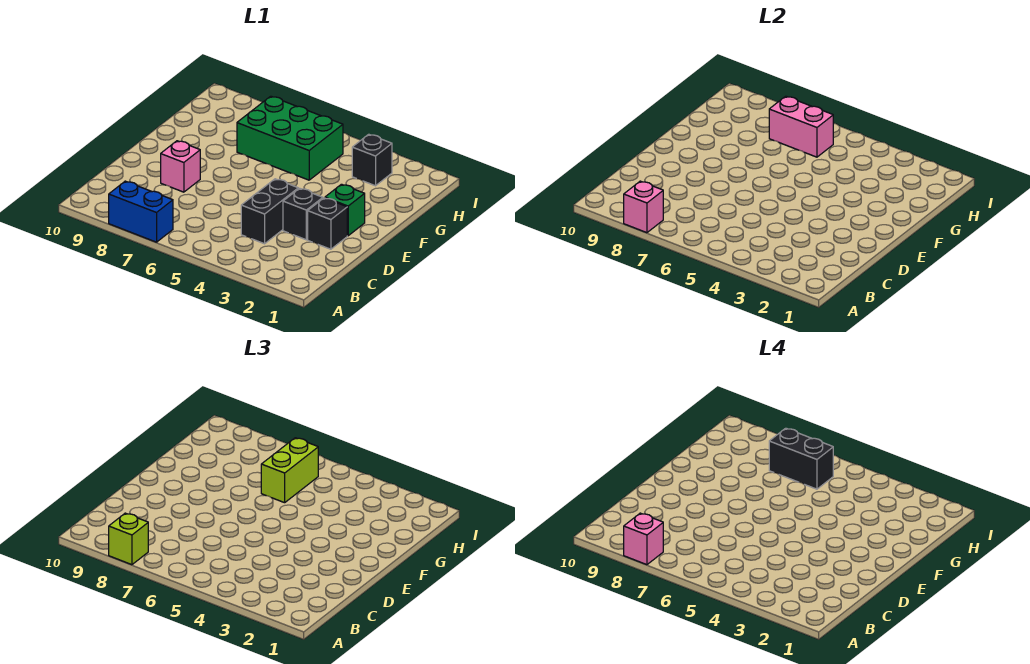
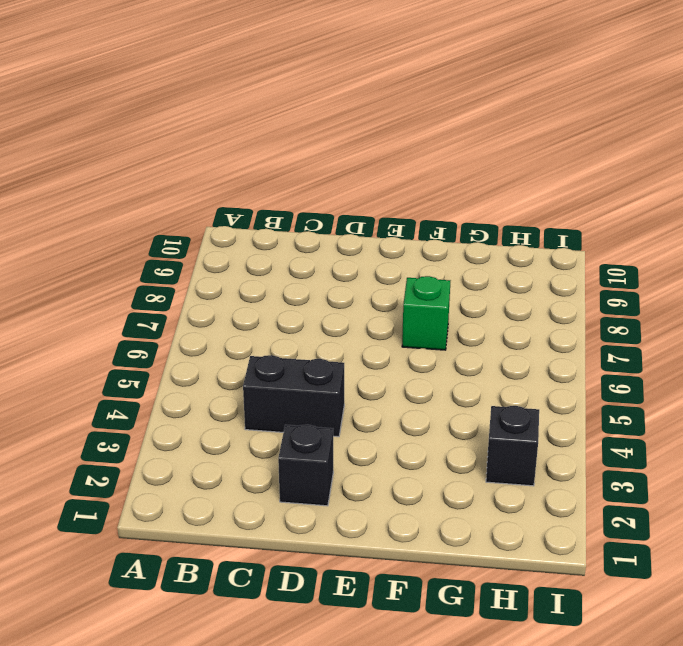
green brick F7 level 1 -> green brick E2 level 1
none -> blue brick A7:A8 level 1
none -> black brick D3 level 1
none -> pink brick D8 level 1

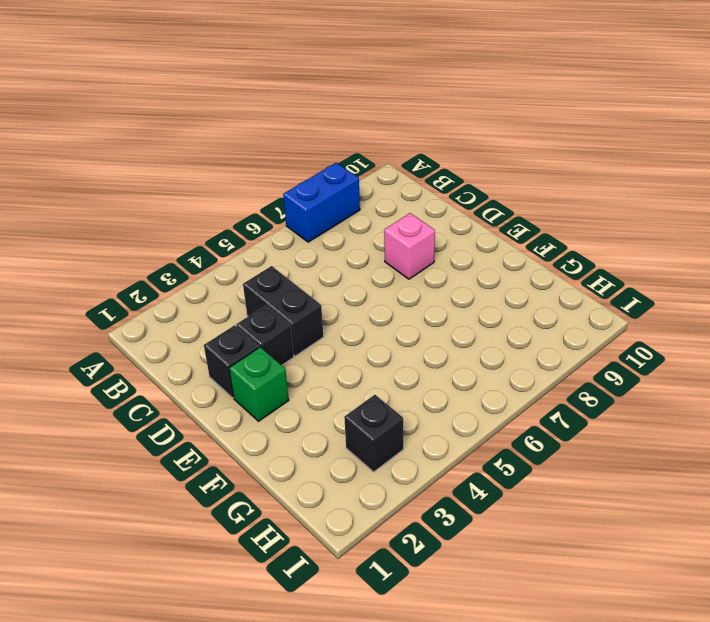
none -> green brick G5:H7 level 1
none -> pink brick A8 level 2
none -> pink brick H6:H7 level 2

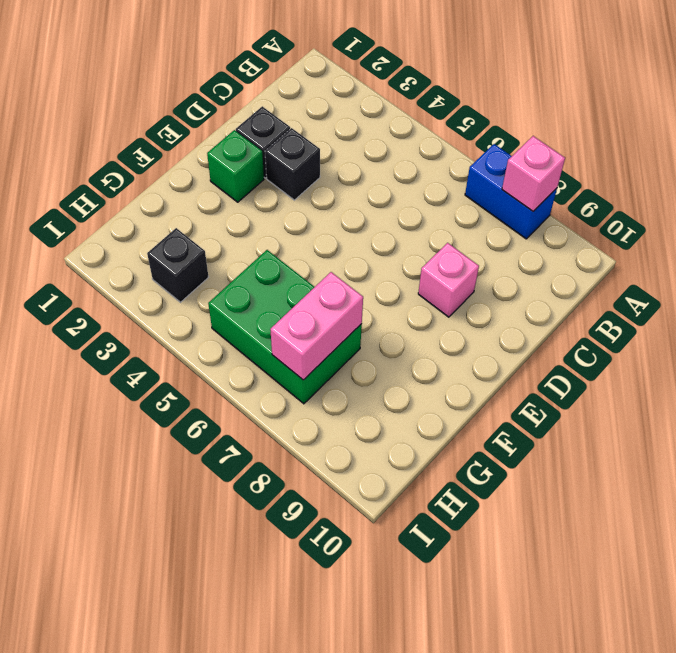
pink brick G7:H7 level 2 -> pink brick H6:H7 level 2
none -> black brick C4:D4 level 1
none -> lime brick A8 level 3
none -> lime brick G6:H6 level 3

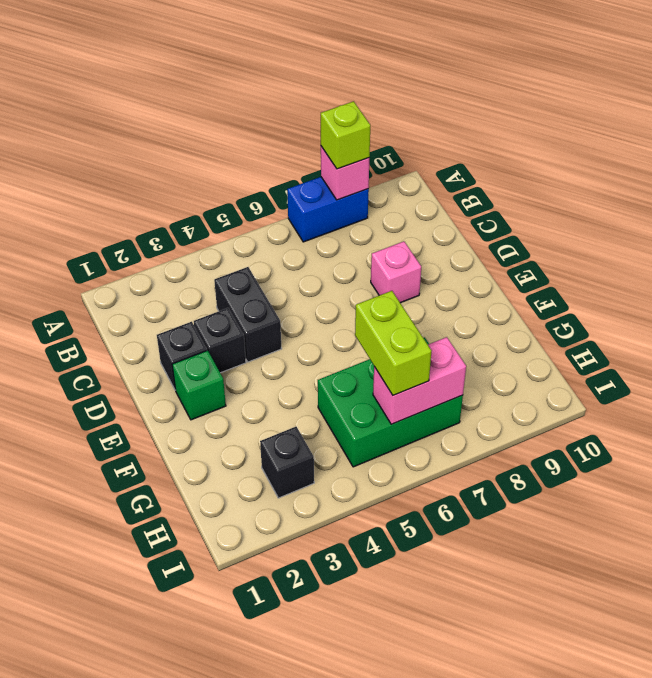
none -> pink brick A8 level 4
none -> black brick H6:H7 level 4

